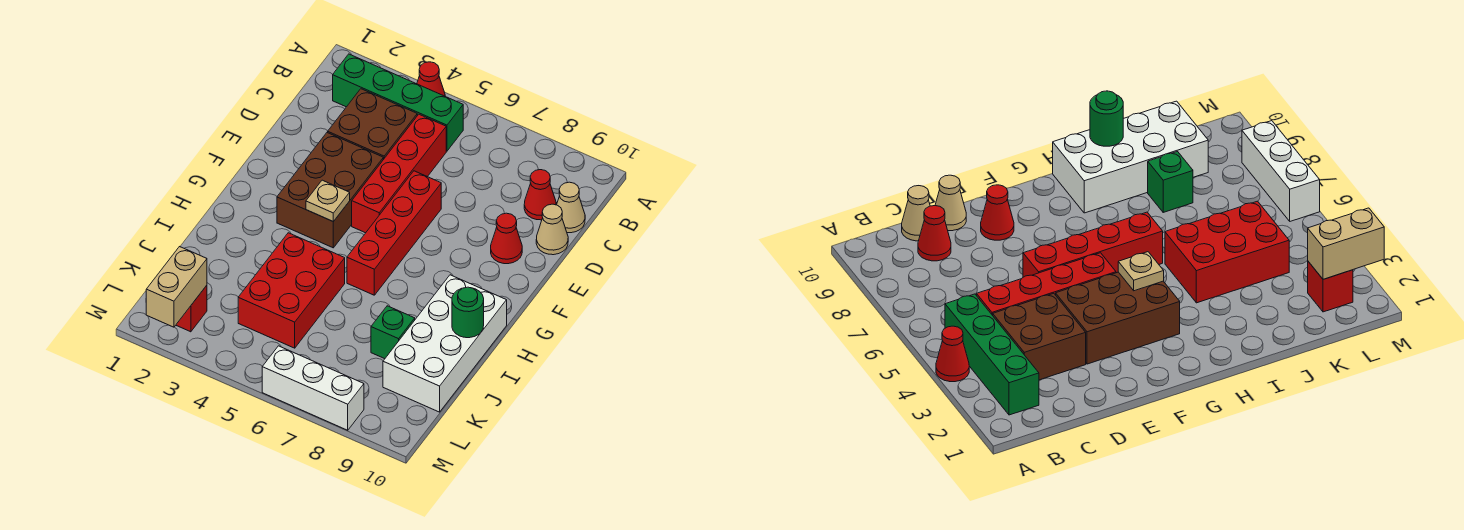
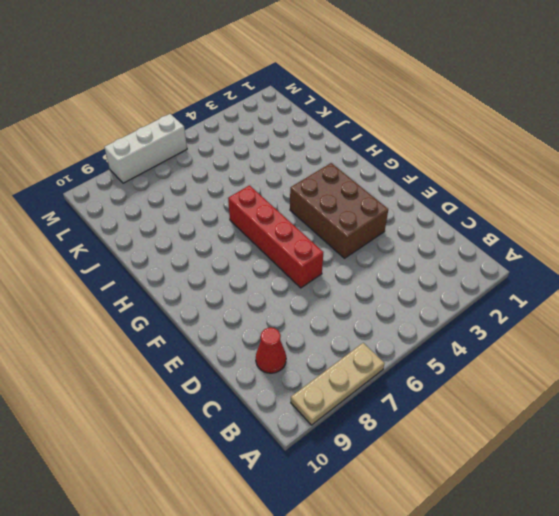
tan plate A7:A9 level 1 -> none
none -> red cone A4 level 1
none -> green brick B2:B5 level 1
none -> brown brick C3:D4 level 1

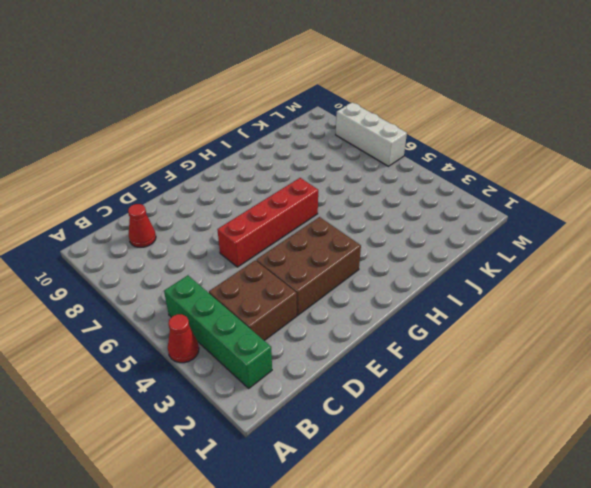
none -> red brick C5:F5 level 1
none -> tan cone C10 level 1
none -> tan cone D10 level 1

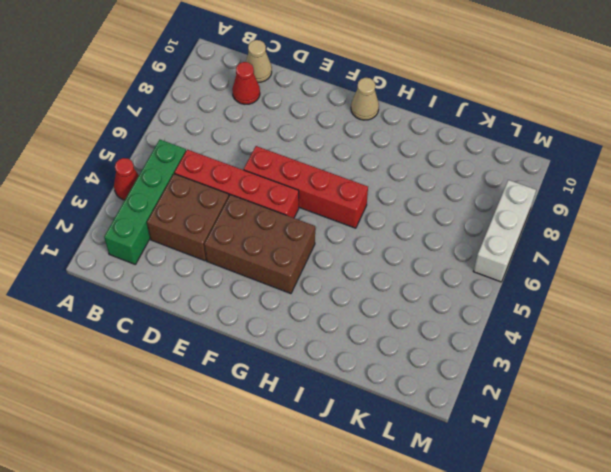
tan cone G10 level 1 -> tan cone D10 level 1
none -> red cone E9 level 1
none -> white brick H9:K10 level 1
none -> red brick I4:K5 level 1

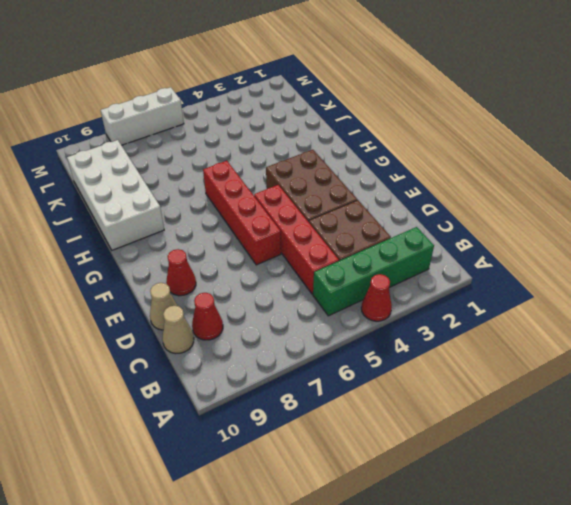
none -> red brick I4:K5 level 1
none -> green brick J8 level 1
none -> red brick L2 level 1

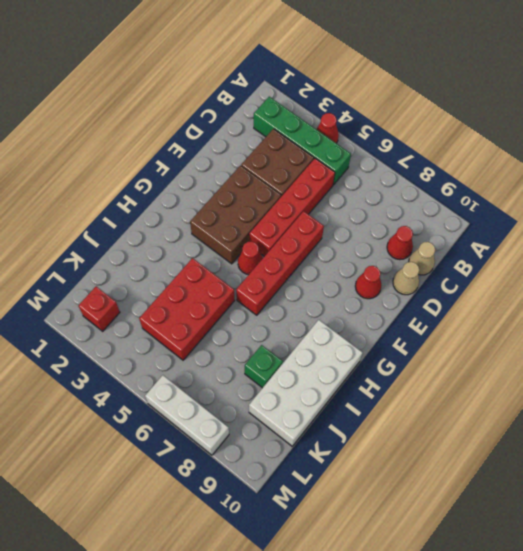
red cone G5 level 1 -> none
none -> tan plate G4 level 2
none -> green round brick I10 level 2
none -> tan brick L2:M2 level 2

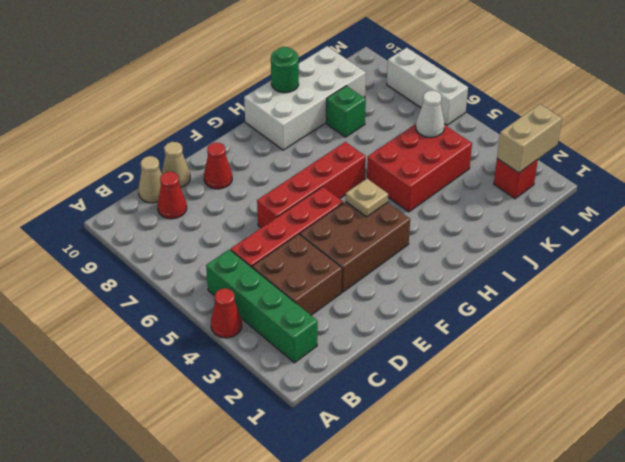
white cone K5 level 2 -> none

